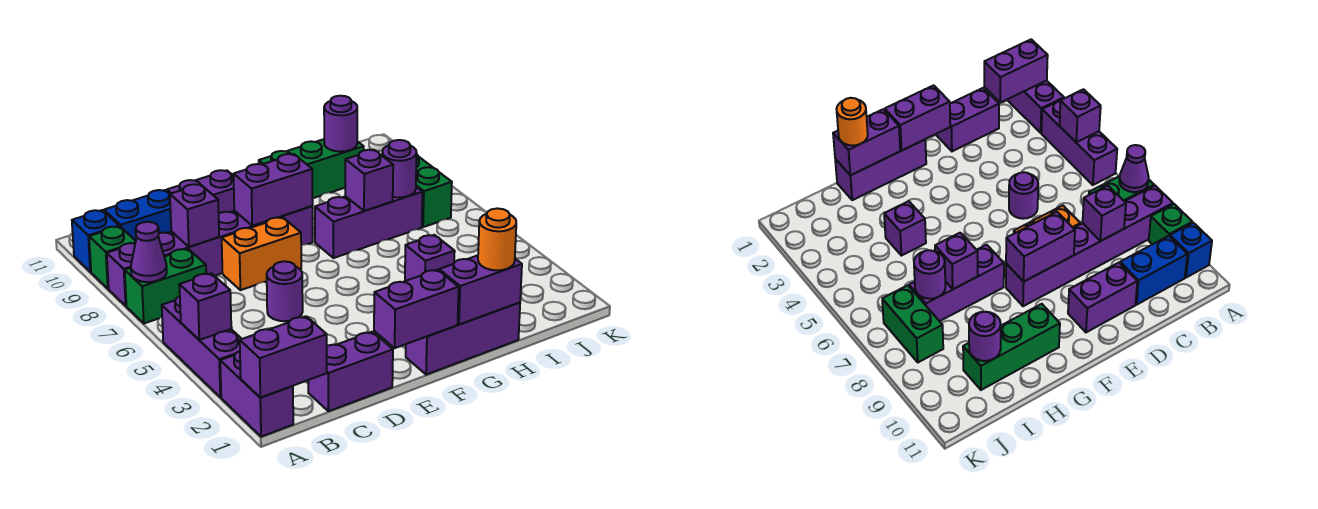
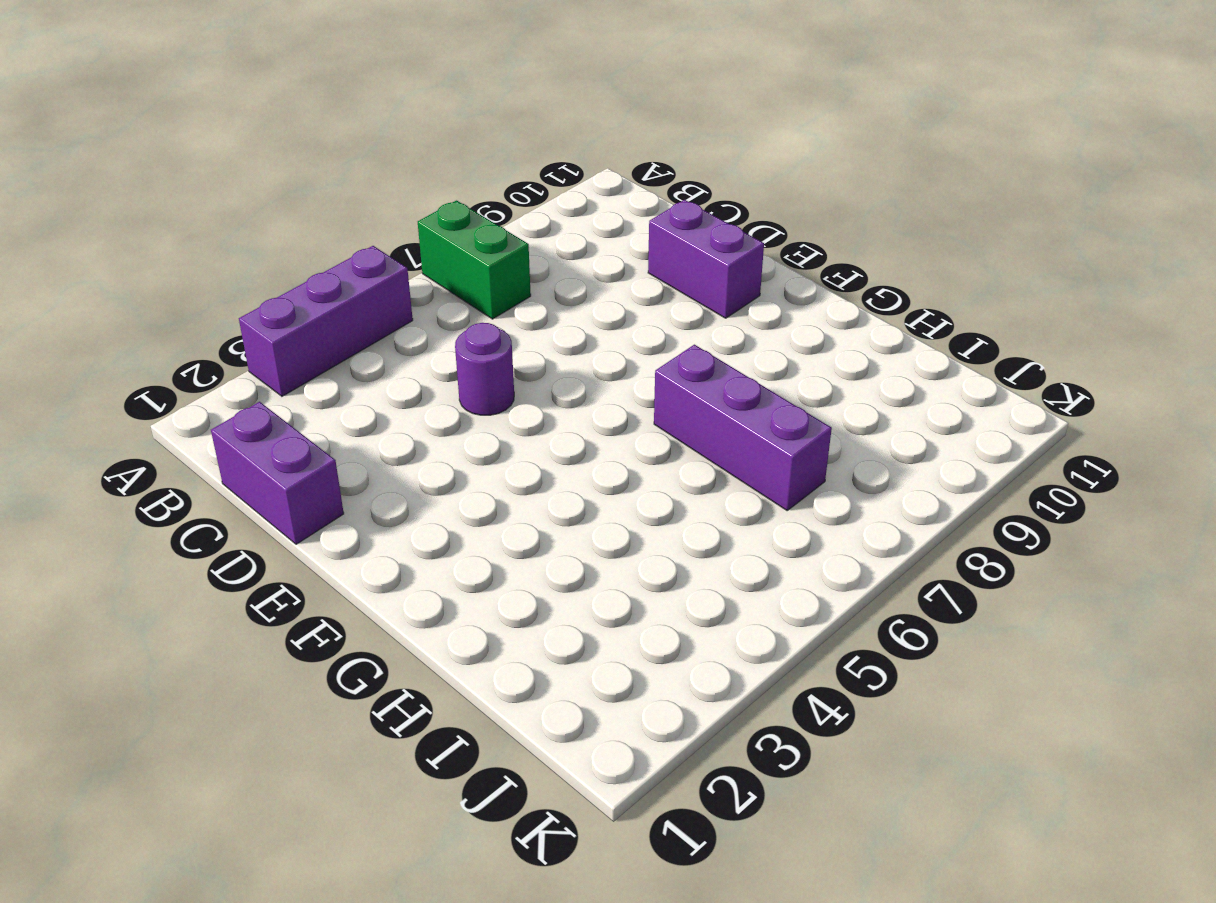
none -> purple brick A1:A2 level 1
none -> purple brick A8:F8 level 1
none -> green brick A9 level 1

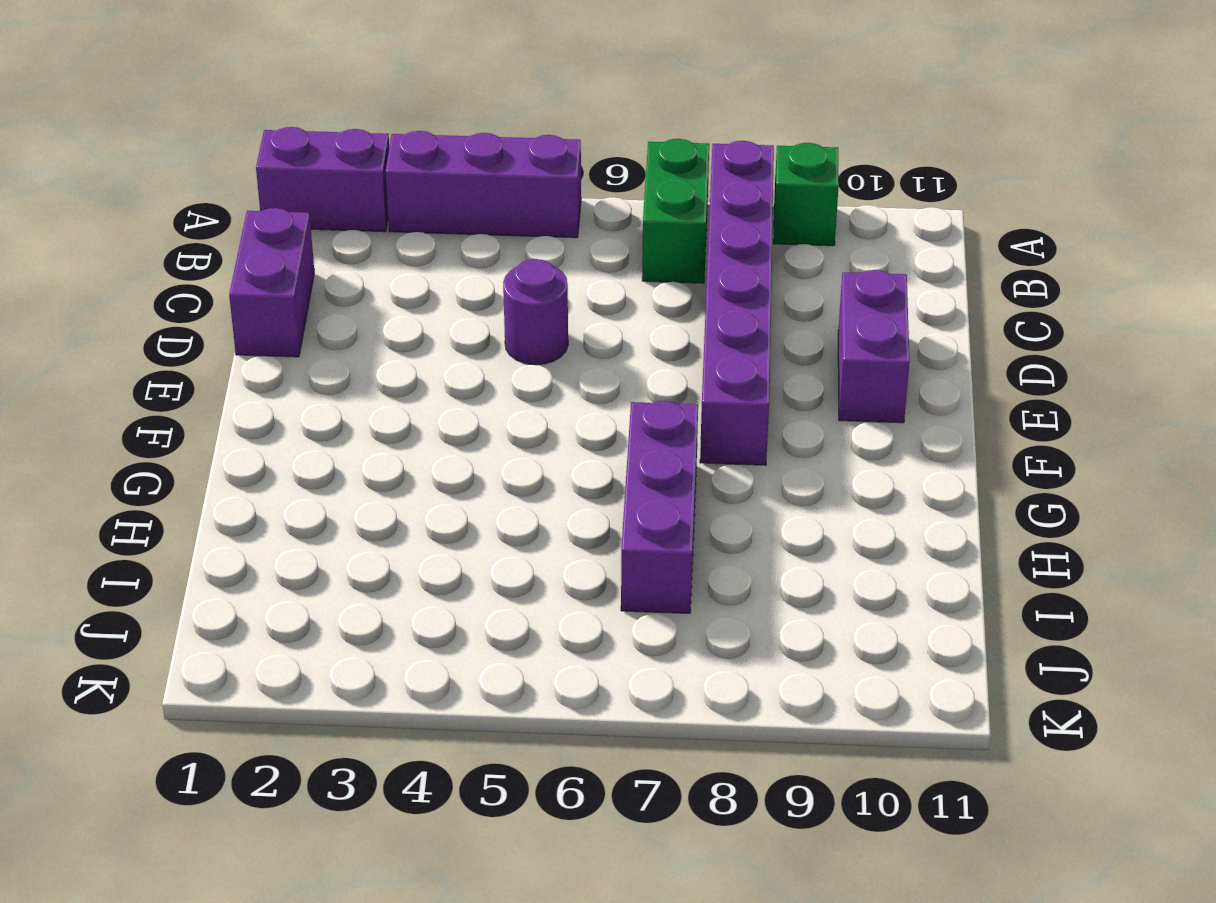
none -> blue brick A10 level 1
none -> blue brick B10:C10 level 1
none -> orange brick D7:E7 level 1

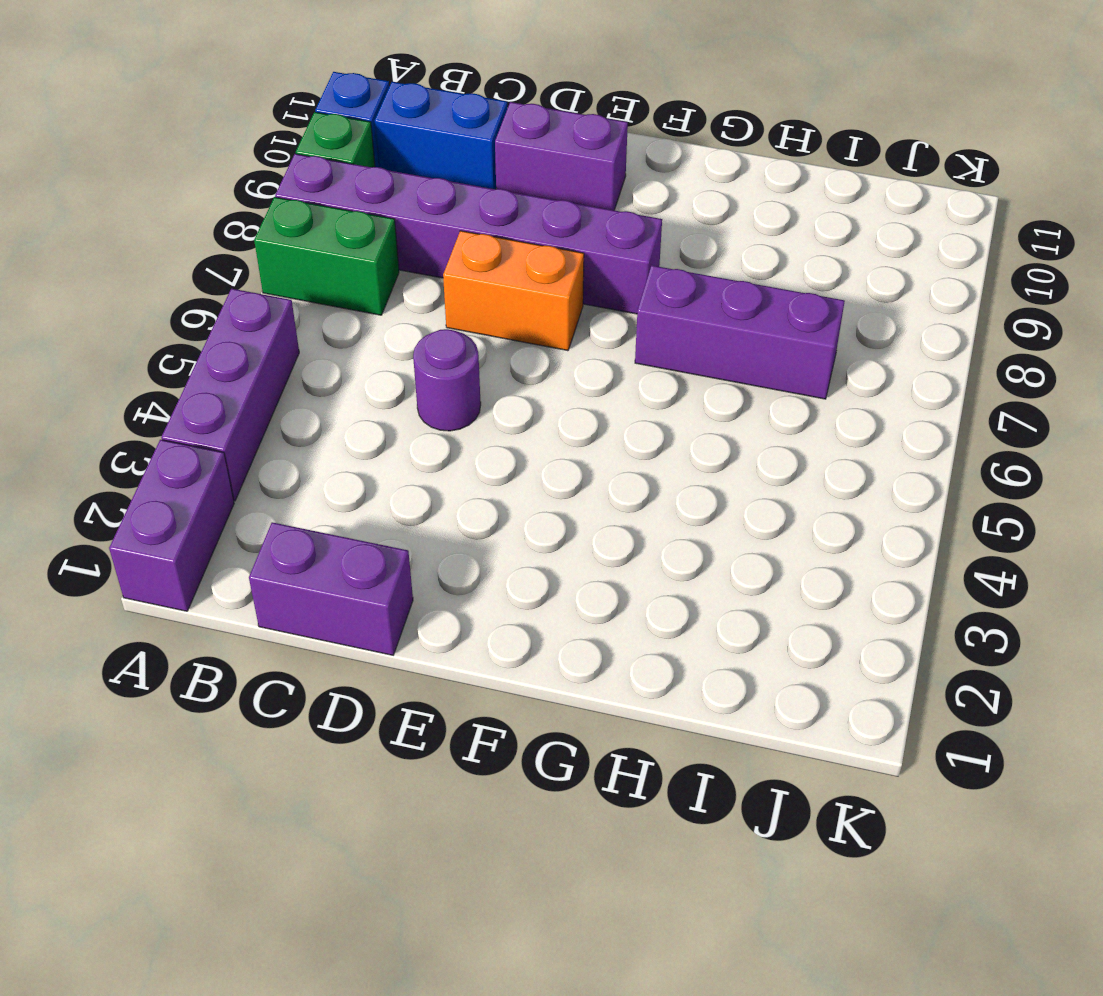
none -> purple brick F1:H1 level 1
none -> green brick G10:I10 level 1
none -> purple brick H4 level 1

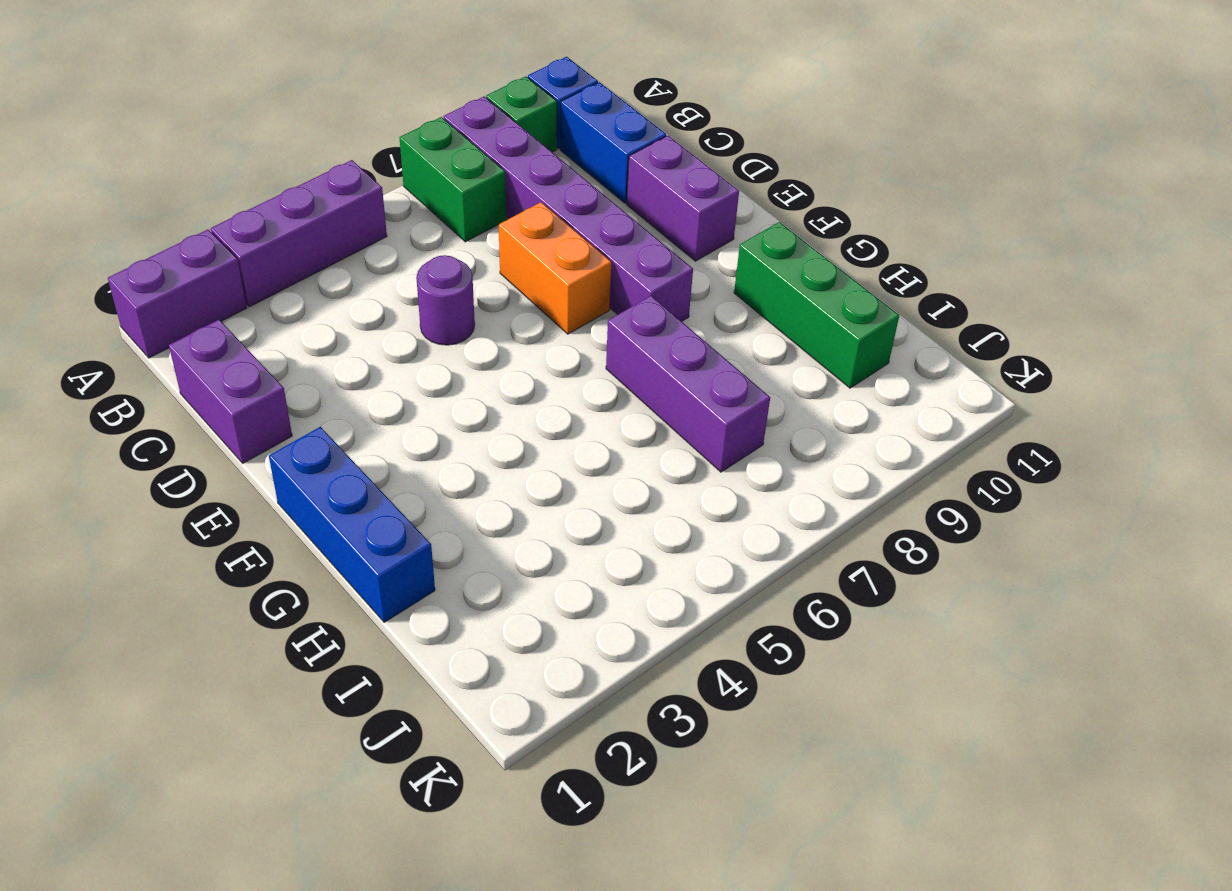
blue brick F1:H1 level 1 -> purple brick F1:H1 level 1
none -> purple brick H4 level 1
none -> green brick J7:J8 level 1
none -> purple brick A1:B1 level 2

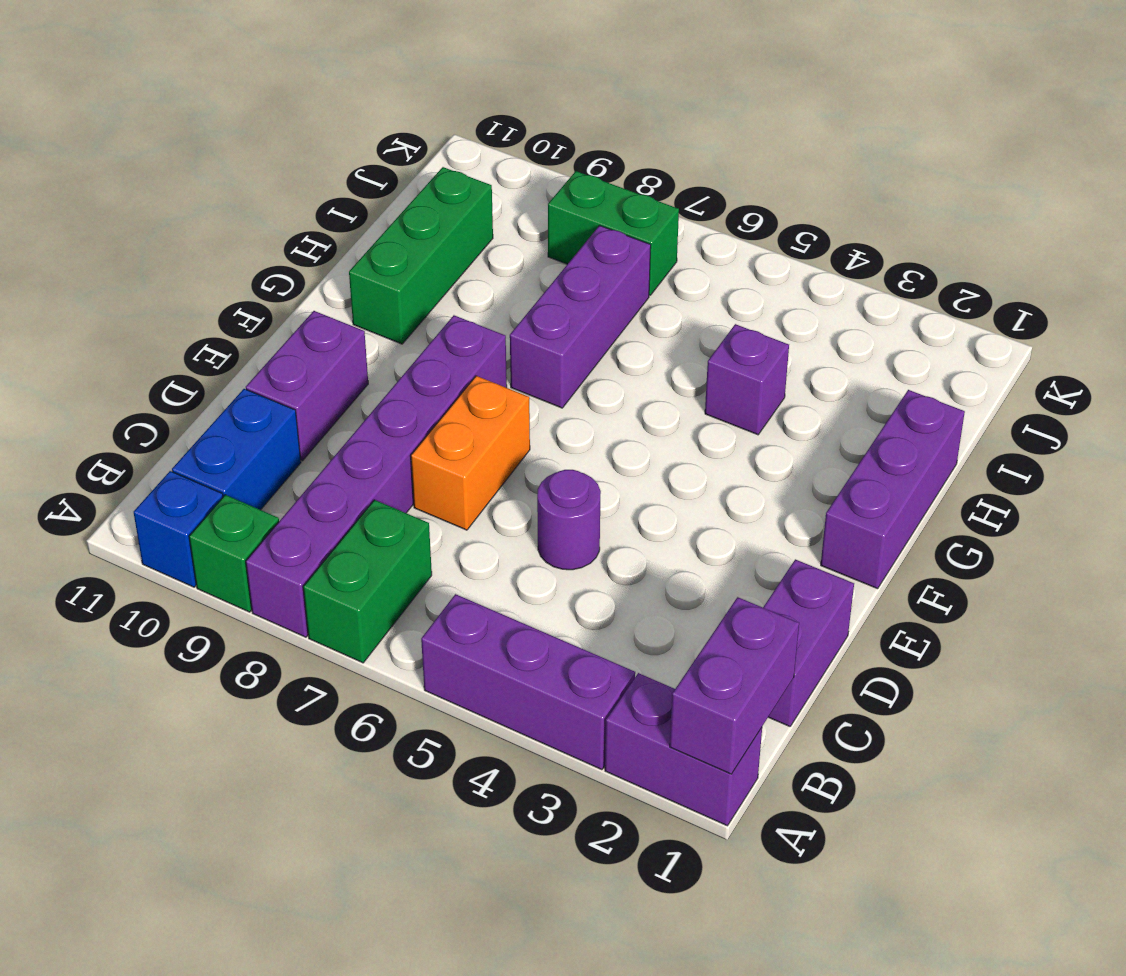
none -> purple brick A4 level 2
none -> purple cone A7 level 2
none -> purple brick C8 level 2

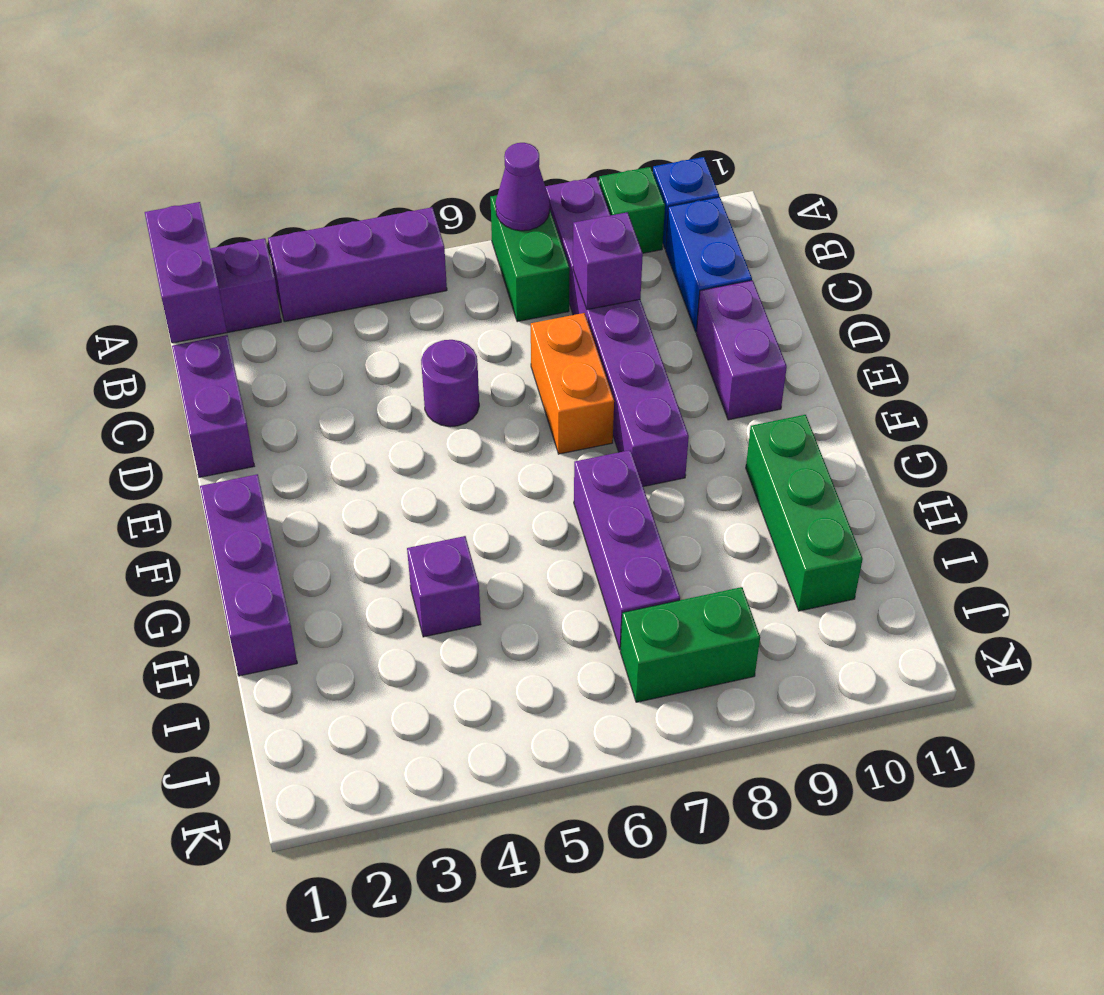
none -> purple brick A4 level 2
none -> purple brick E1:F1 level 2
none -> purple brick E8:F8 level 2

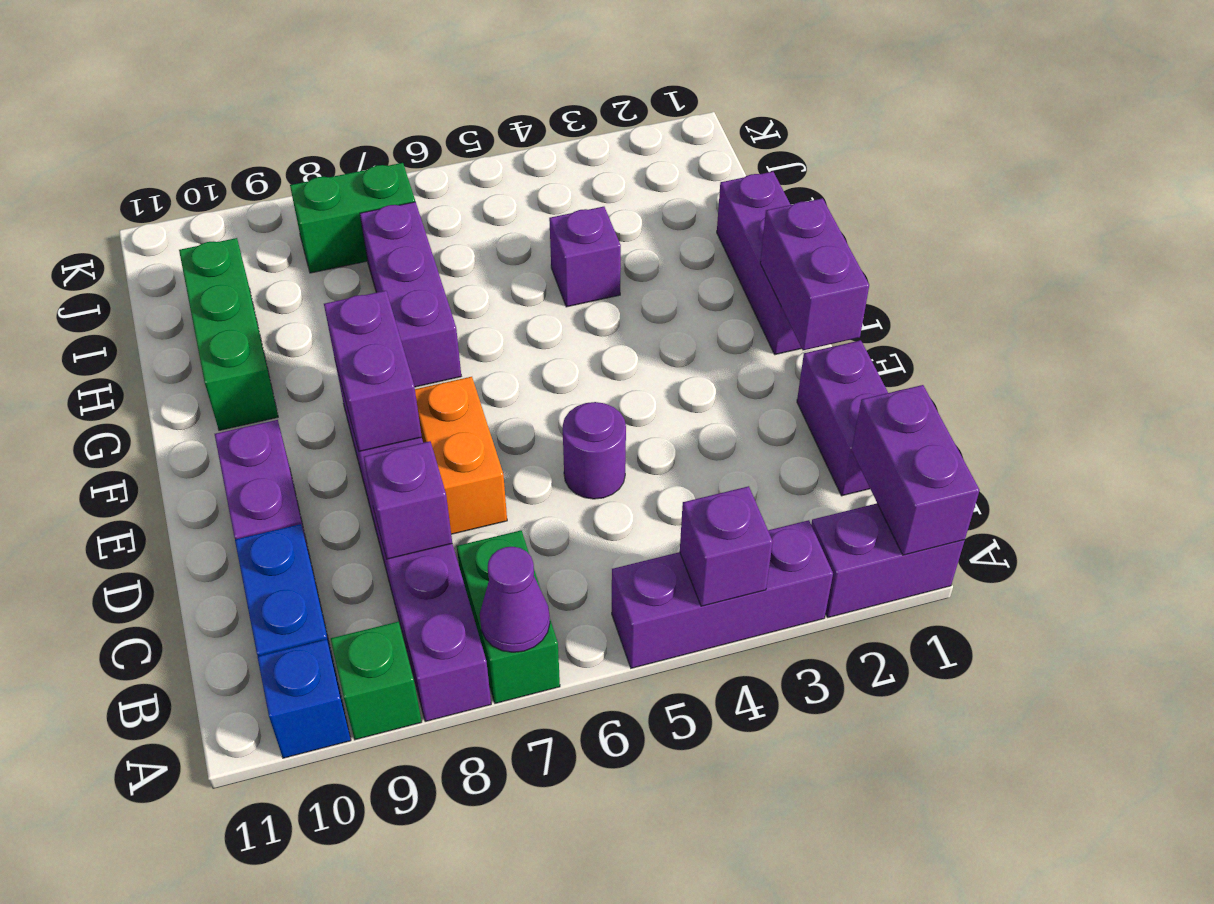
none -> purple brick G1:H1 level 2
none -> purple brick H7 level 2
none -> purple round brick I7 level 2

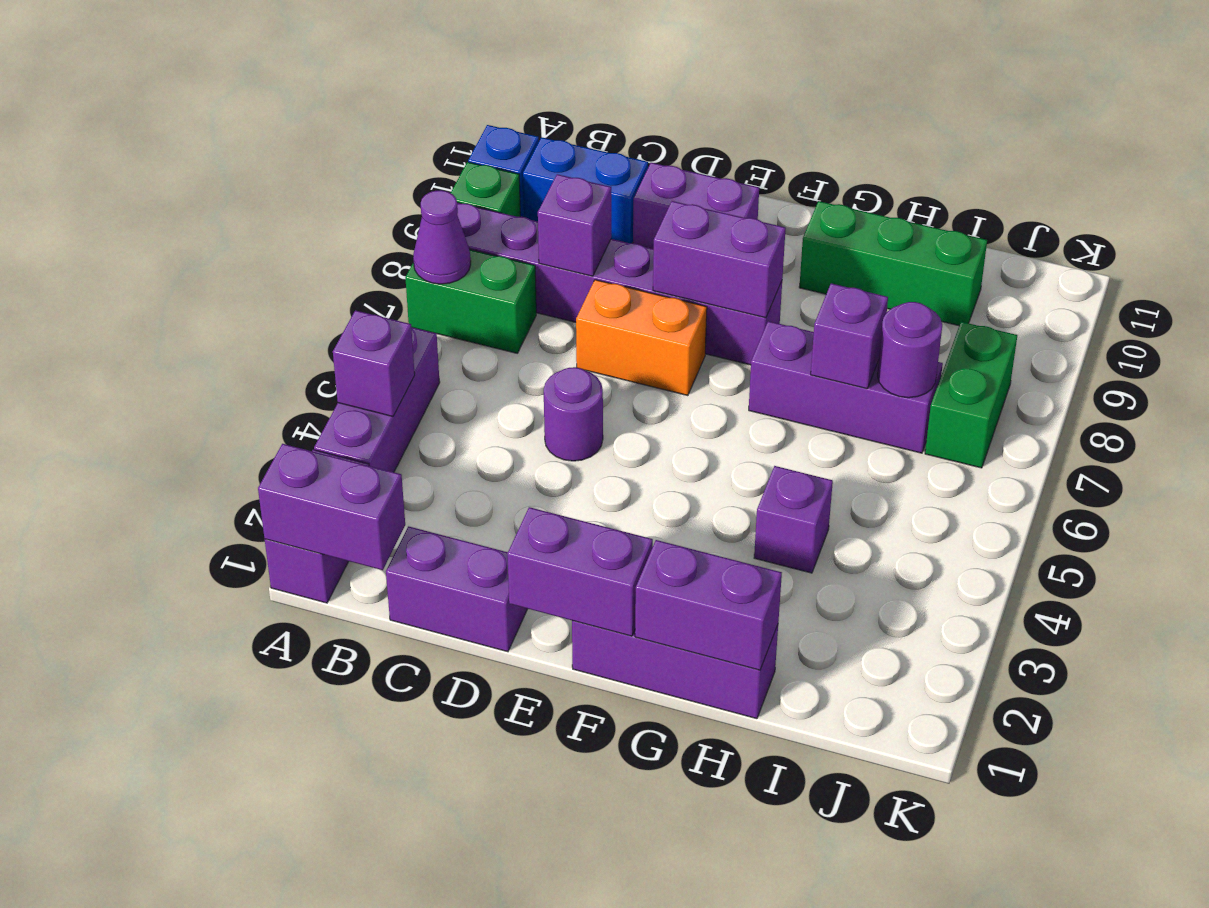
none -> purple round brick I10 level 2
none -> orange round brick H1 level 3

